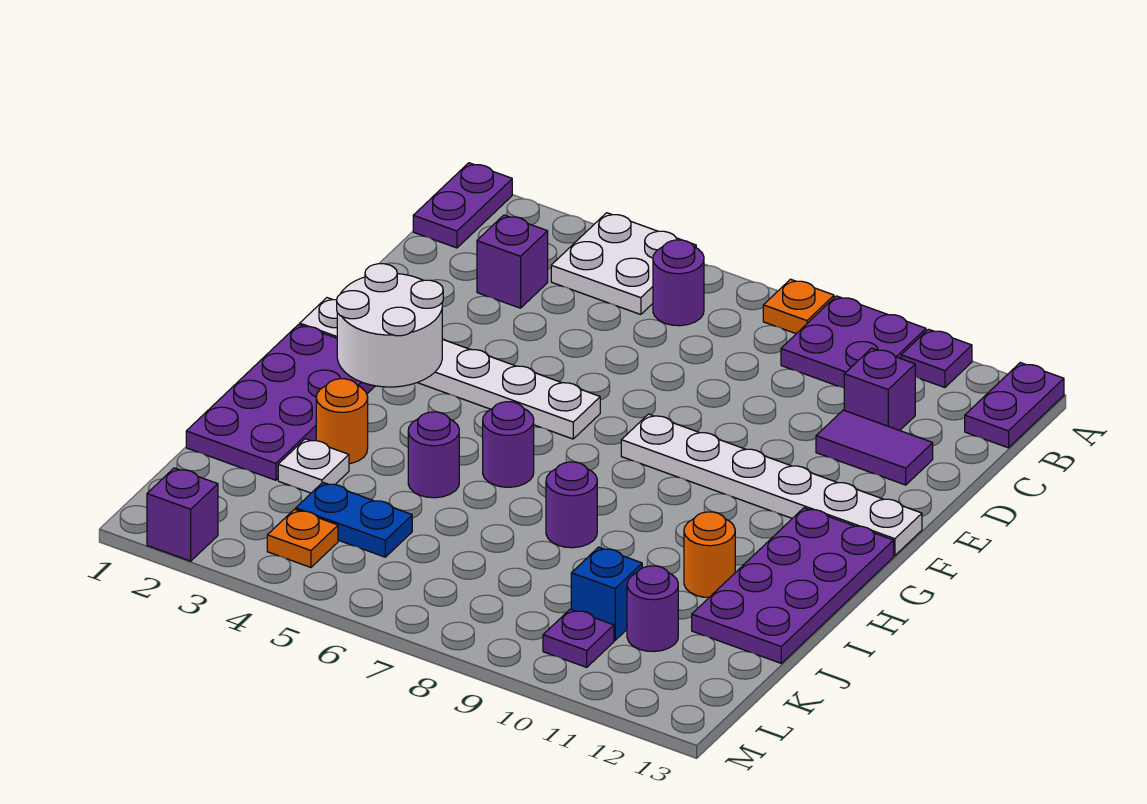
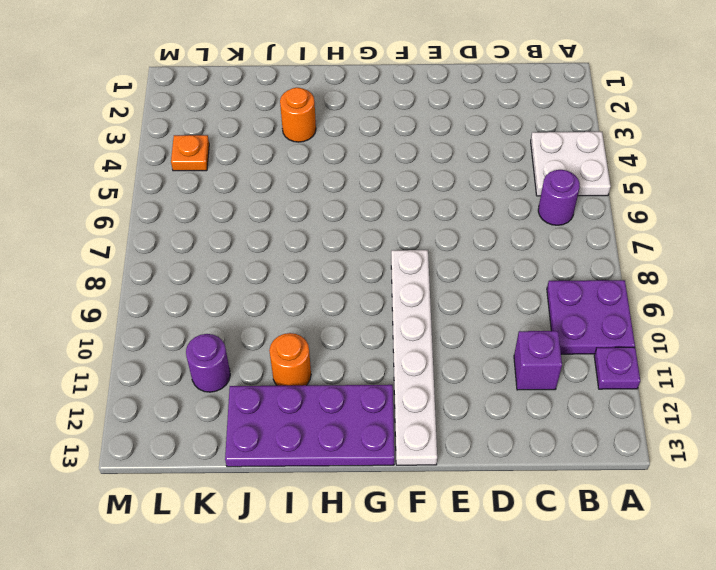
none -> purple plate A1:B1 level 1
none -> orange plate A8 level 1
none -> purple plate A13:B13 level 1

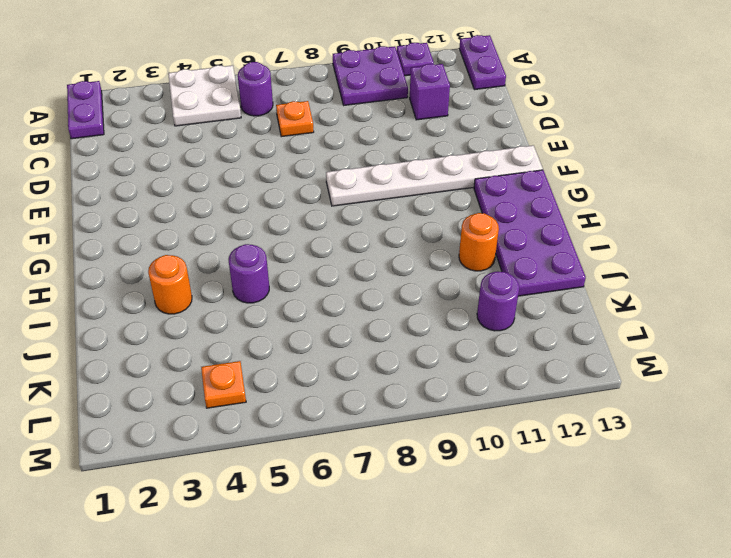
orange plate C7 level 1 -> orange plate A8 level 1
none -> purple brick C3 level 1
none -> purple tile D11:D12 level 1
none -> white plate F1:F6 level 1

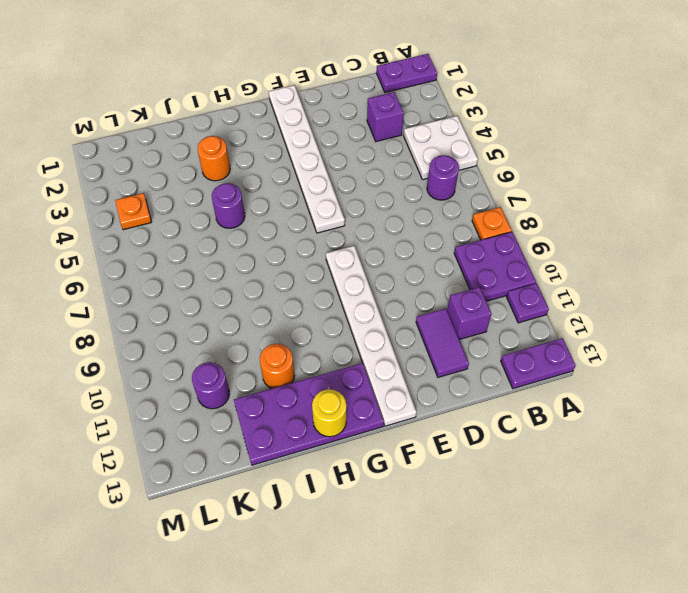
yellow round brick H13 level 2 -> none
none -> purple plate G1:J2 level 1
none -> purple round brick H6 level 1
none -> purple round brick I8 level 1

